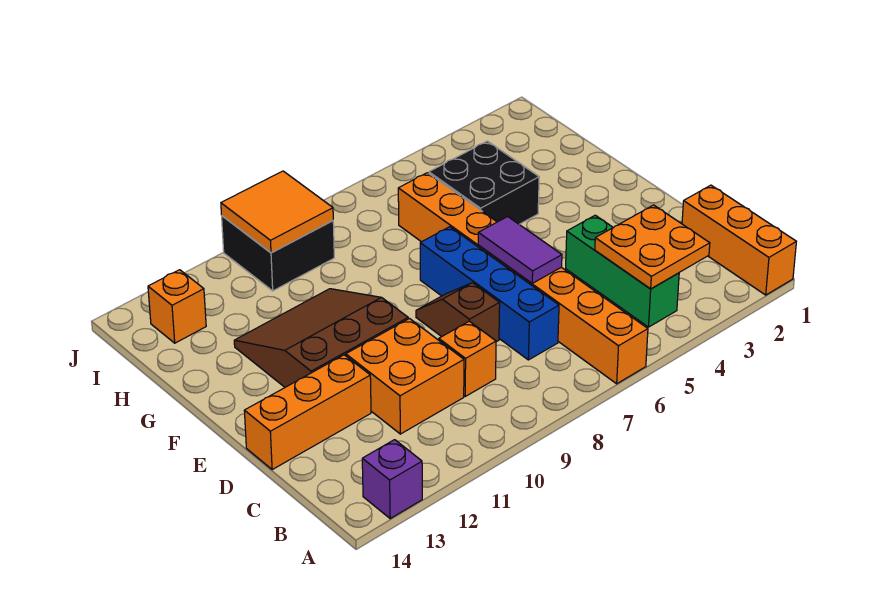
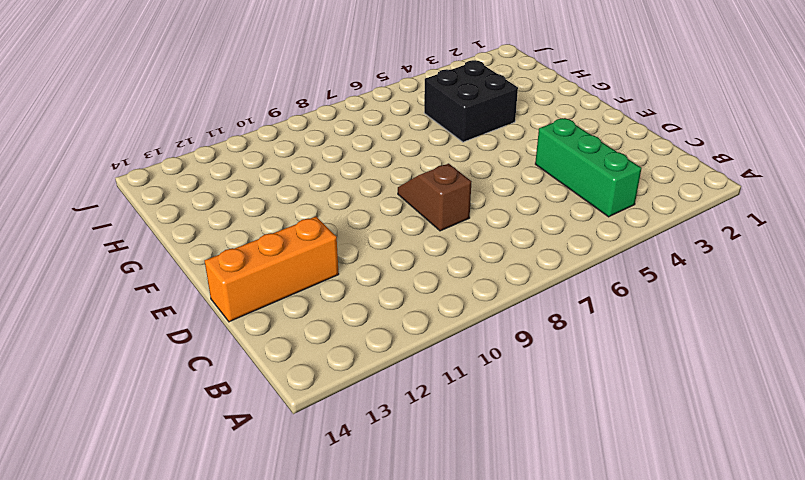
none -> orange brick A1:C1 level 1
none -> orange brick A6:H6 level 1
none -> purple brick A13 level 1

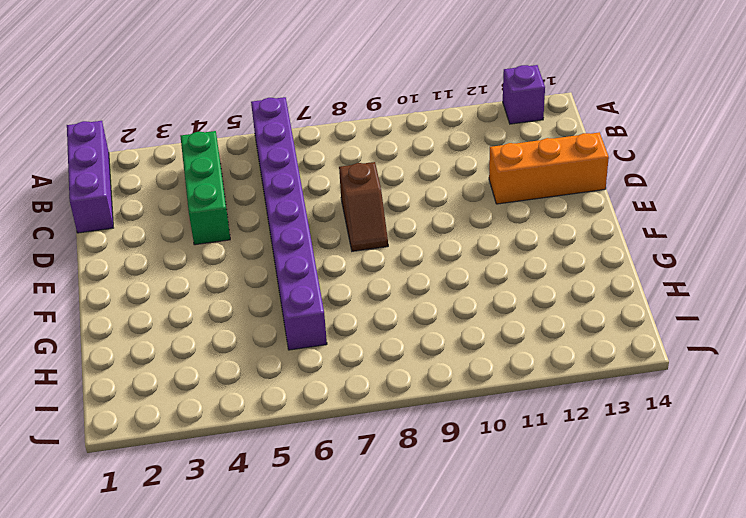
purple brick A1:C1 level 1 -> orange brick A1:C1 level 1
purple brick A6:H6 level 1 -> orange brick A6:H6 level 1
none -> blue brick C7:F7 level 1
none -> orange brick C9 level 1
none -> orange brick C10:D11 level 1

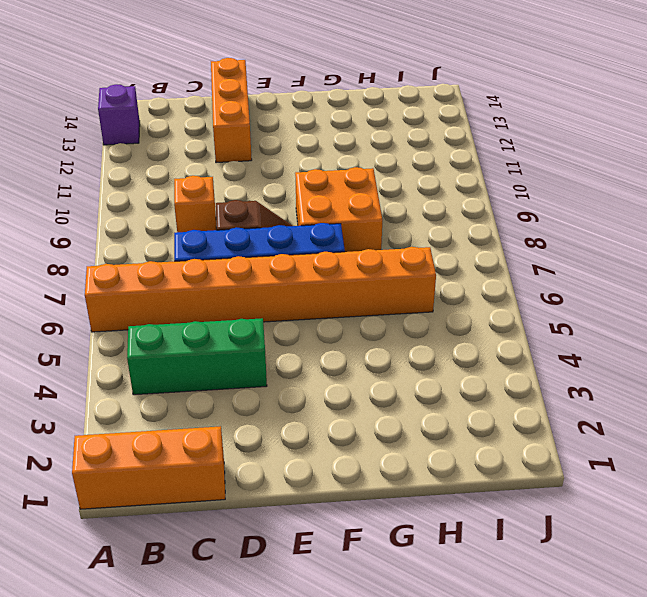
orange brick F8:G9 level 1 -> orange brick C10:D11 level 1
none -> brown slope E10:G12 level 1 top E
none -> black brick G4:H5 level 1
none -> black brick I9:J10 level 1

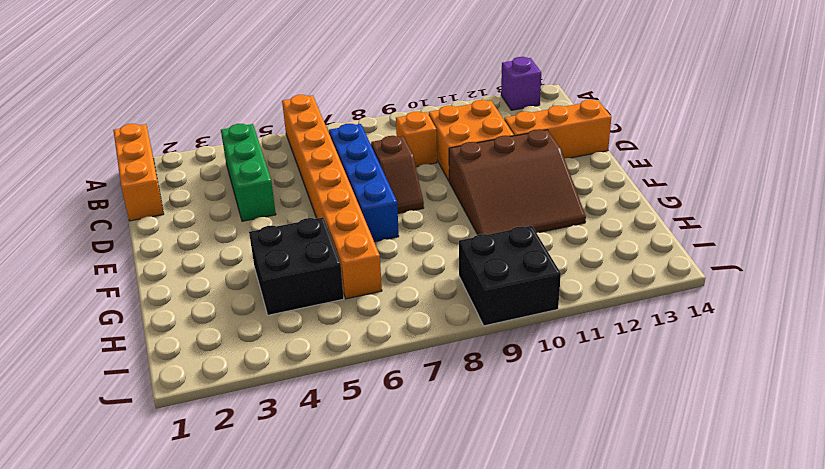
none -> orange brick I13 level 1
none -> orange plate B3:C4 level 2
none -> purple tile D6:E6 level 2

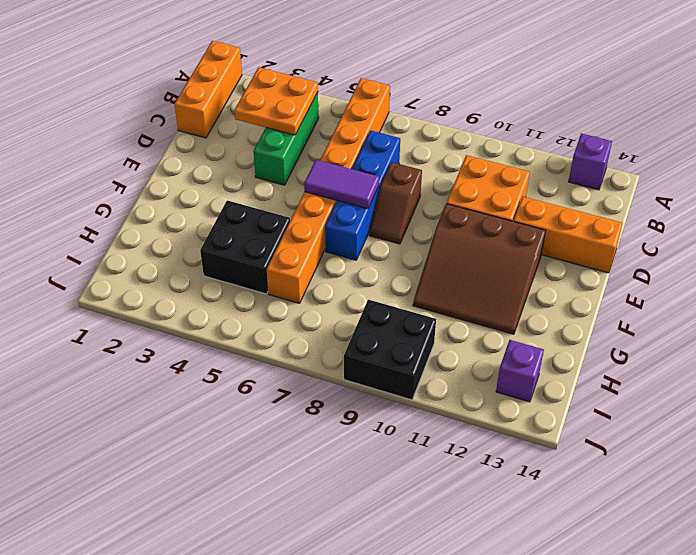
purple tile E6:E7 level 2 -> purple tile D6:E6 level 2
purple brick I13 level 1 -> orange brick I13 level 1
none -> orange brick C9 level 1
none -> orange tile I9:J10 level 2

